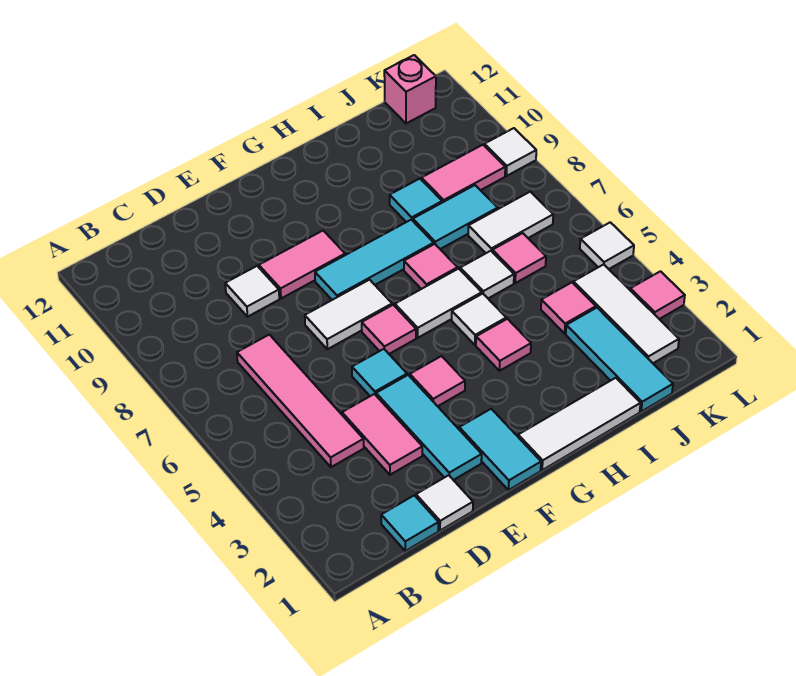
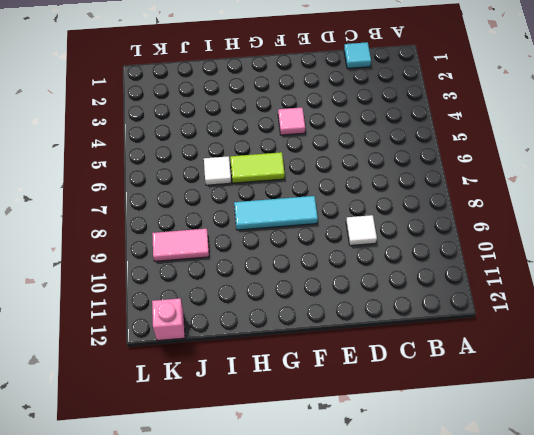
lime tile G6:H6 level 1 -> white tile G6:H6 level 1
none -> pink tile C4:C7 level 1
none -> white tile D1 level 1
none -> pink tile D3:D4 level 1
none -> cyan tile E2:E4 level 1

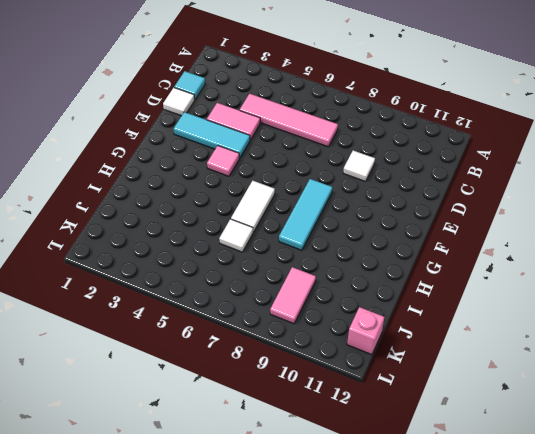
none -> cyan tile E5 level 1
none -> white tile E7:F7 level 1
none -> pink tile E9:F9 level 1
none -> cyan tile F1:F2 level 1

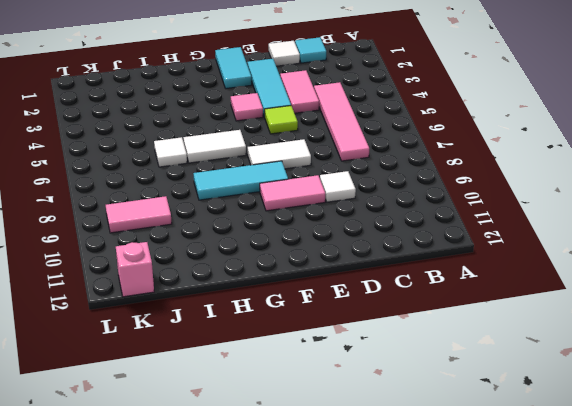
lime tile E5 level 1 -> cyan tile E5 level 1
none -> pink tile F6 level 1
none -> white tile G1:I1 level 1
none -> pink tile H4 level 1
none -> white tile H5 level 1

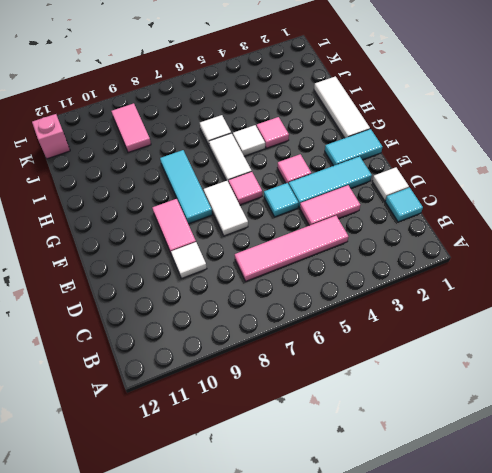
none -> pink tile H7 level 1
none -> cyan tile I8:J8 level 1
none -> cyan tile I9 level 1
none -> cyan tile J1:J3 level 1

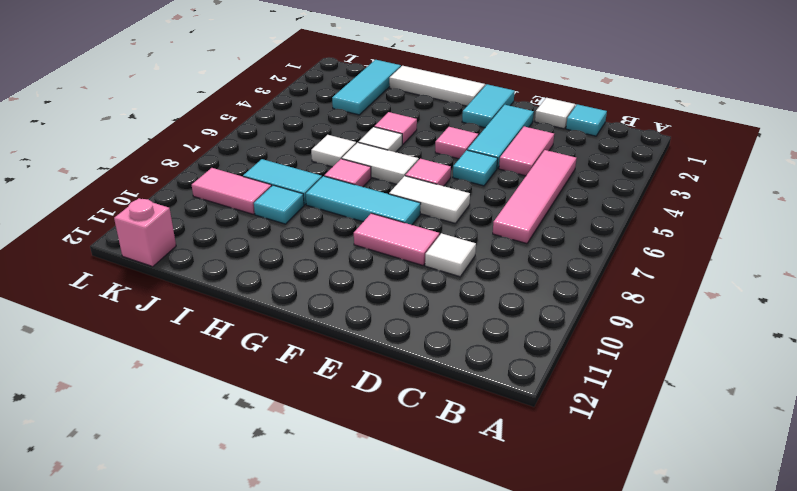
none -> pink tile J4 level 1
none -> pink tile J6 level 1
none -> white tile J7:K7 level 1
none -> white tile K2:K4 level 1

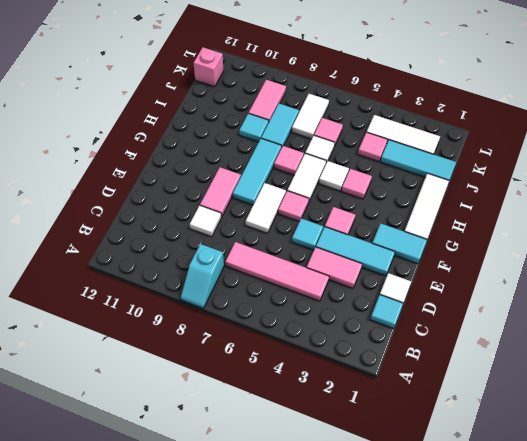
cyan slope A8:B8 level 1 top B -> none
none -> pink tile L3 level 1
none -> white tile L5 level 1
none -> white tile L9 level 1

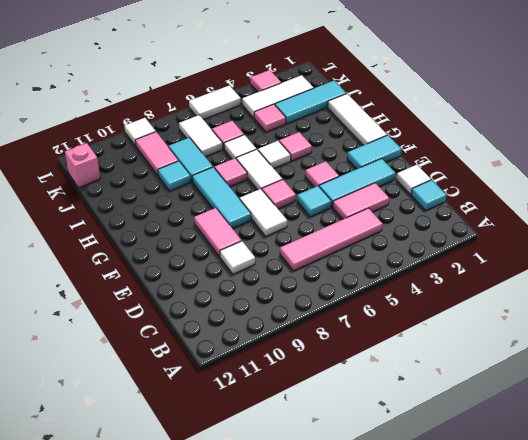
white tile L5:L6 level 1 -> white tile L5 level 1

